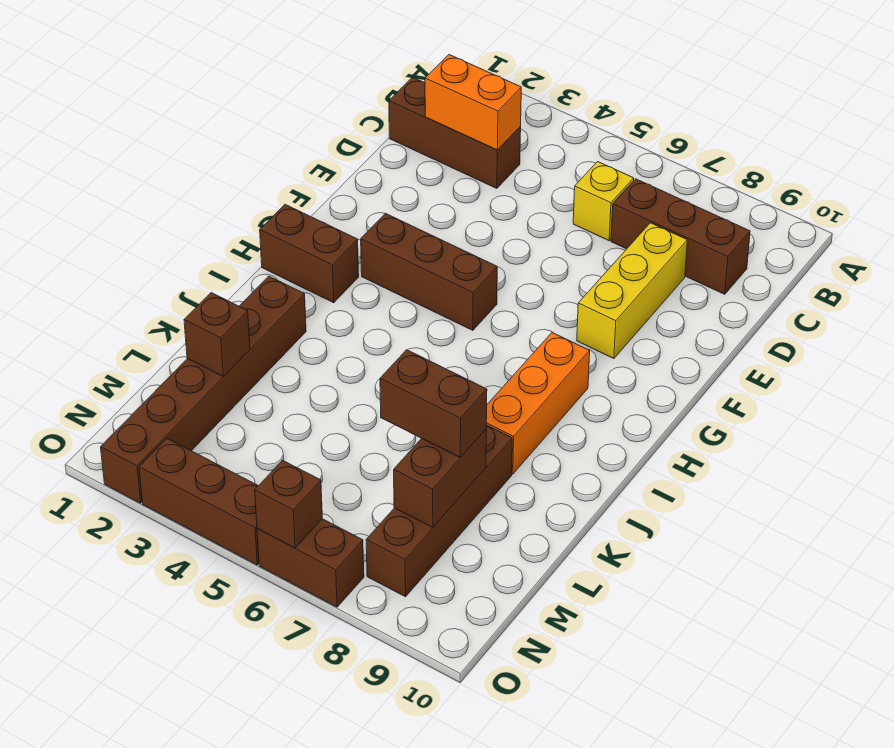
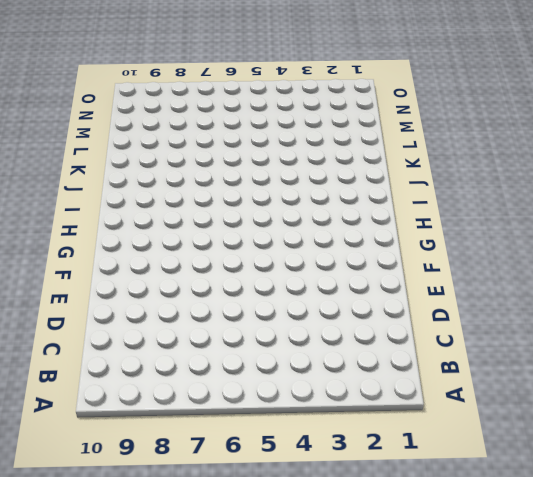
none -> brown brick C1:C3 level 1
none -> yellow brick C6 level 1
none -> brown brick C7:C9 level 1

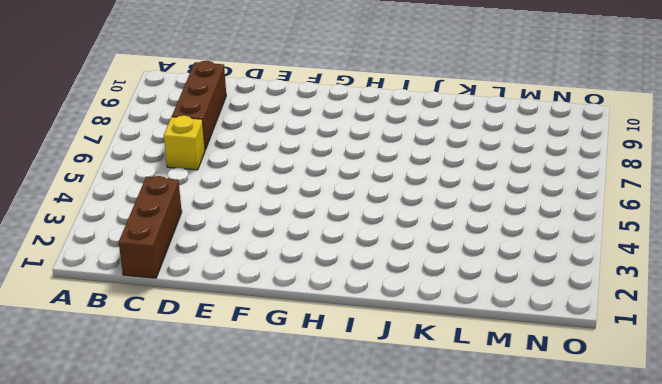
none -> yellow brick D8:F8 level 1
none -> brown brick G3:G5 level 1
none -> brown brick H1:H2 level 1

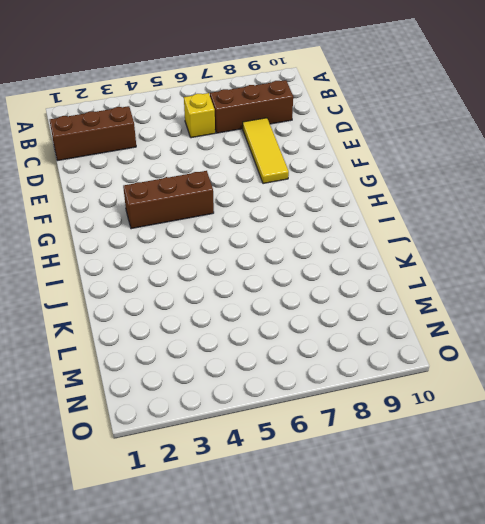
yellow tile D8:F8 level 1 -> yellow brick D8:F8 level 1
none -> brown brick H1:H2 level 1
none -> orange brick H8:J8 level 1
none -> brown brick J2:O2 level 1

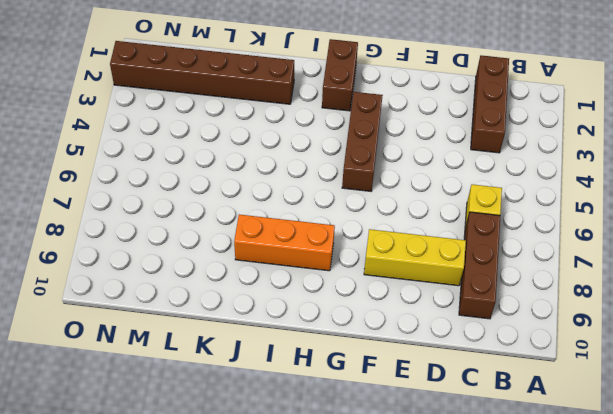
none -> brown brick K8:N8 level 1
none -> brown brick O3:O5 level 1
none -> brown brick O6:O7 level 1

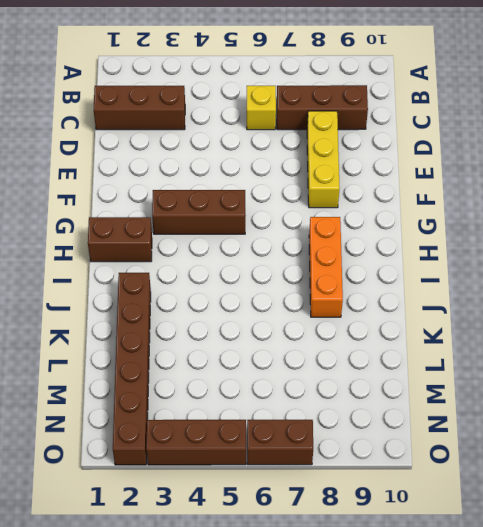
none -> brown brick K8:N8 level 1
none -> orange brick C2:C3 level 2
none -> brown brick L2 level 2

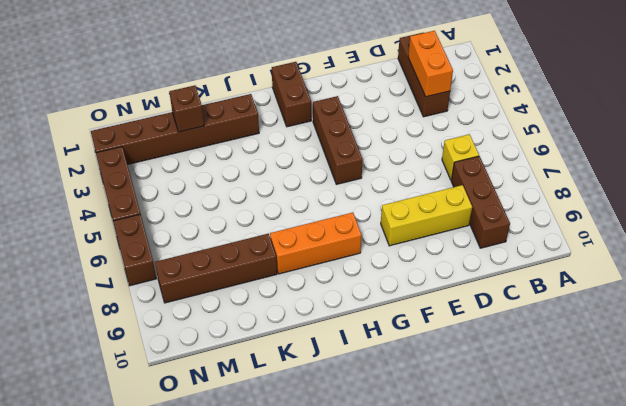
none -> brown brick L8:M8 level 2
none -> brown brick O6 level 2
none -> brown brick L7:L8 level 3

